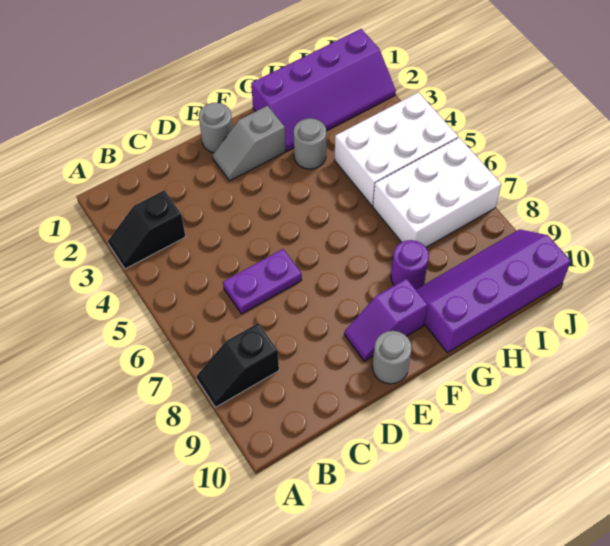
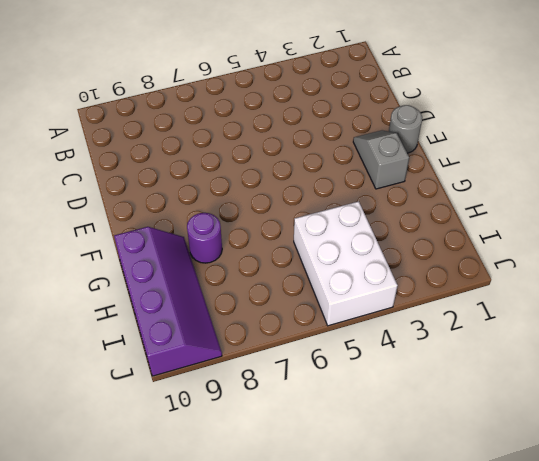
none -> black slope A3:B3 level 1 top B
none -> black slope A8:B8 level 1 top B
none -> purple plate C6:D6 level 1

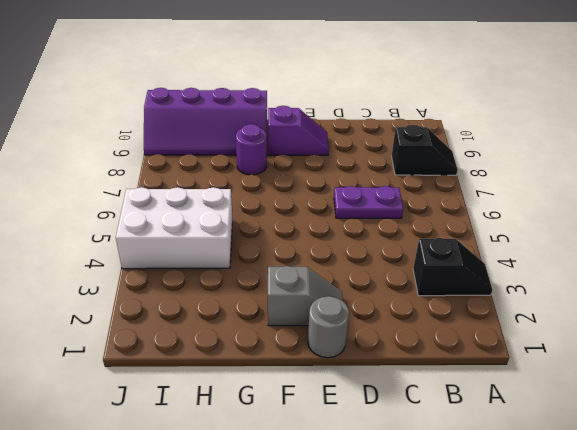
none -> grey round brick E10 level 1
none -> purple slope G1:J2 level 1 top 1
none -> grey round brick G3 level 1

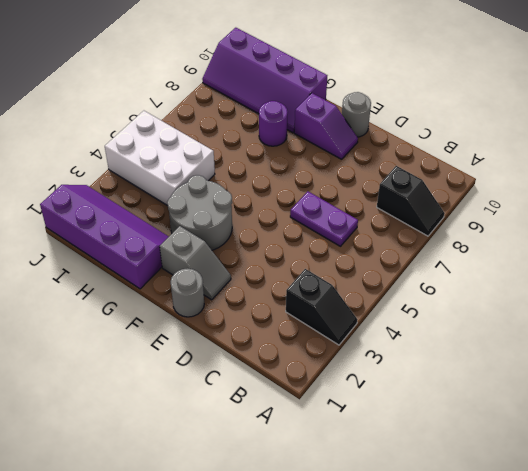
grey round brick F3:G4 level 1 -> grey round brick G3 level 1
none -> white brick H6:J7 level 1

